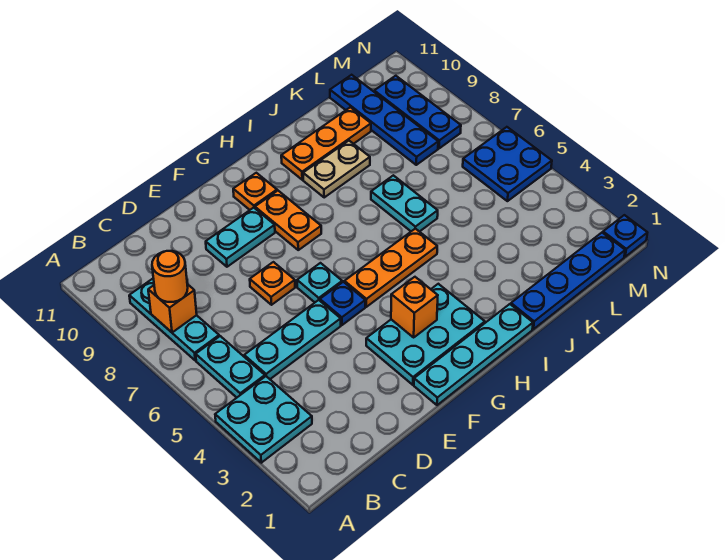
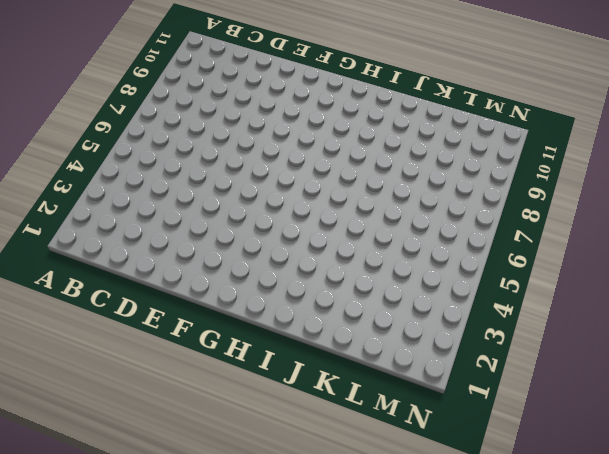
none -> cyan plate A3:B4 level 1
none -> cyan plate B5:B6 level 1
none -> cyan plate B7:B9 level 1

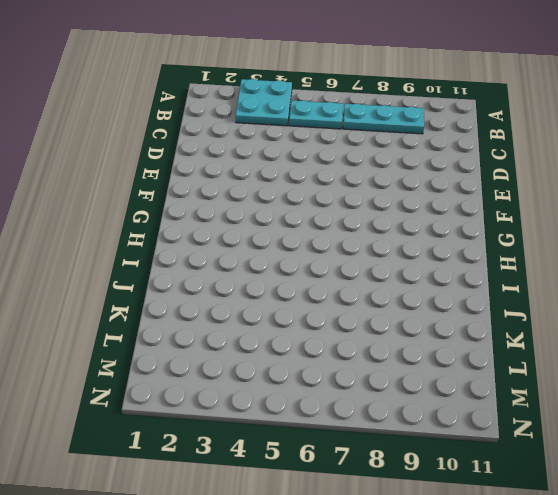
none -> cyan plate C5:E5 level 1
none -> orange plate E7 level 1
none -> cyan plate E9:F9 level 1

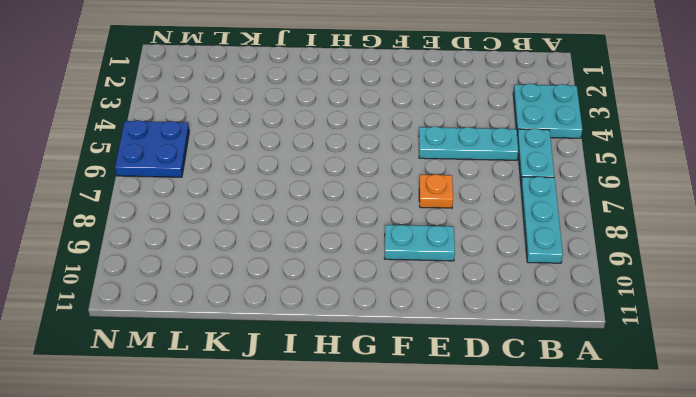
none -> cyan plate F1:I1 level 1
none -> cyan plate F2:H3 level 1
none -> blue plate F5 level 1

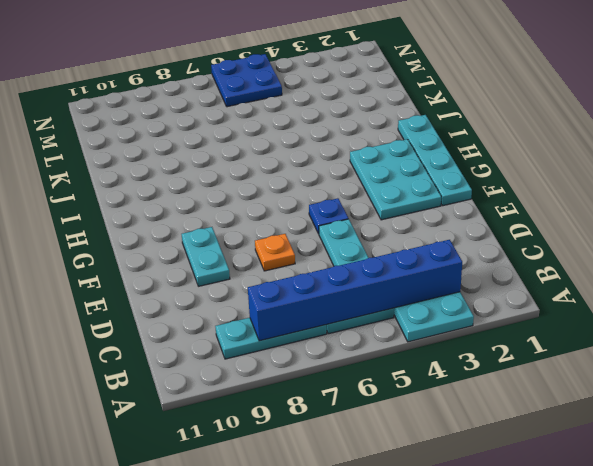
blue brick B3:B8 level 2 -> orange brick B8 level 2
none -> cyan plate F6 level 1
none -> orange plate G5:I5 level 1
none -> orange plate G8:G9 level 1

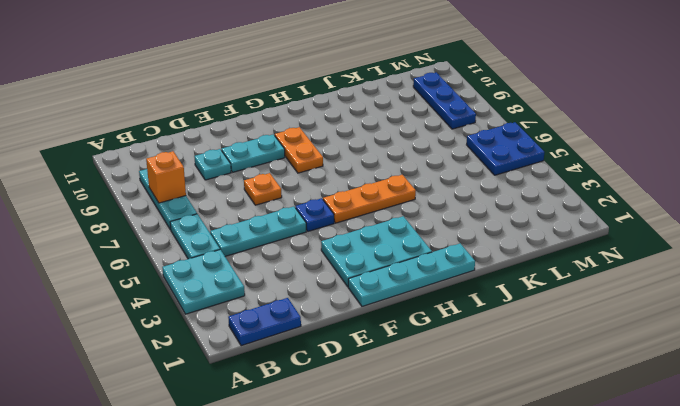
blue plate B1:C1 level 1 -> none
cyan plate D9 level 1 -> cyan plate F6 level 1
none -> orange plate G10 level 1
none -> tan plate I9:J9 level 1
none -> orange plate I10:K10 level 1

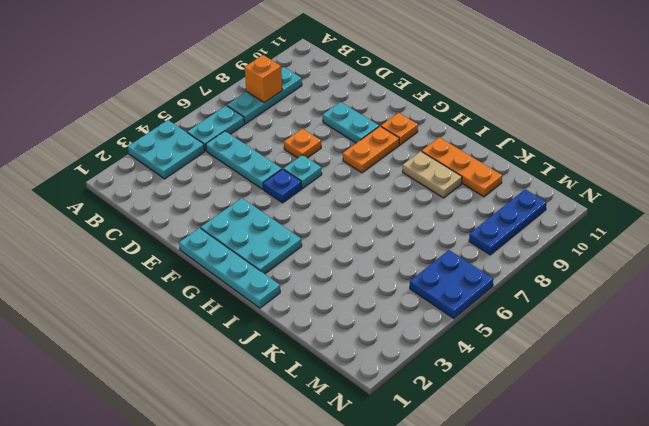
none -> orange plate G5:I5 level 1
none -> blue plate J1:M1 level 1
none -> cyan plate J6:J7 level 1

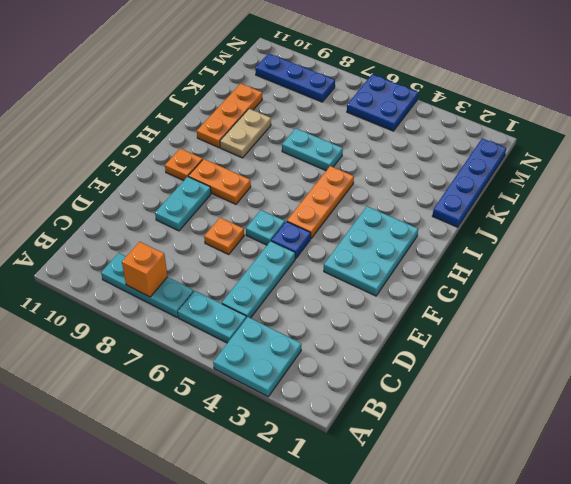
none -> cyan plate F1:I1 level 1
none -> blue plate L8:L11 level 1
none -> blue plate N1 level 1

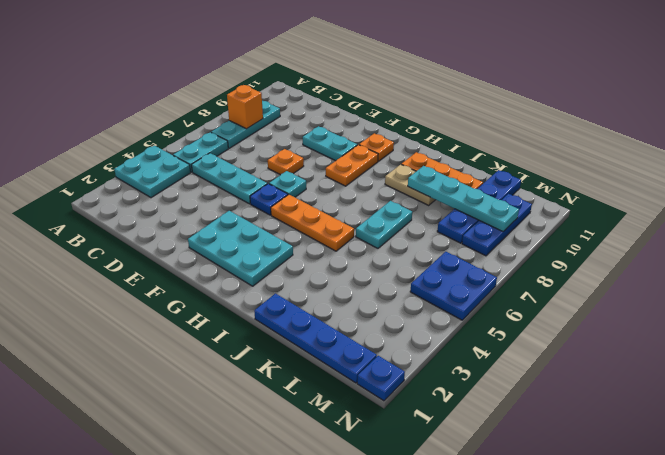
cyan plate J9:M9 level 2 -> cyan plate F1:I1 level 1
none -> orange brick G3 level 2
none -> orange round brick B8 level 3

